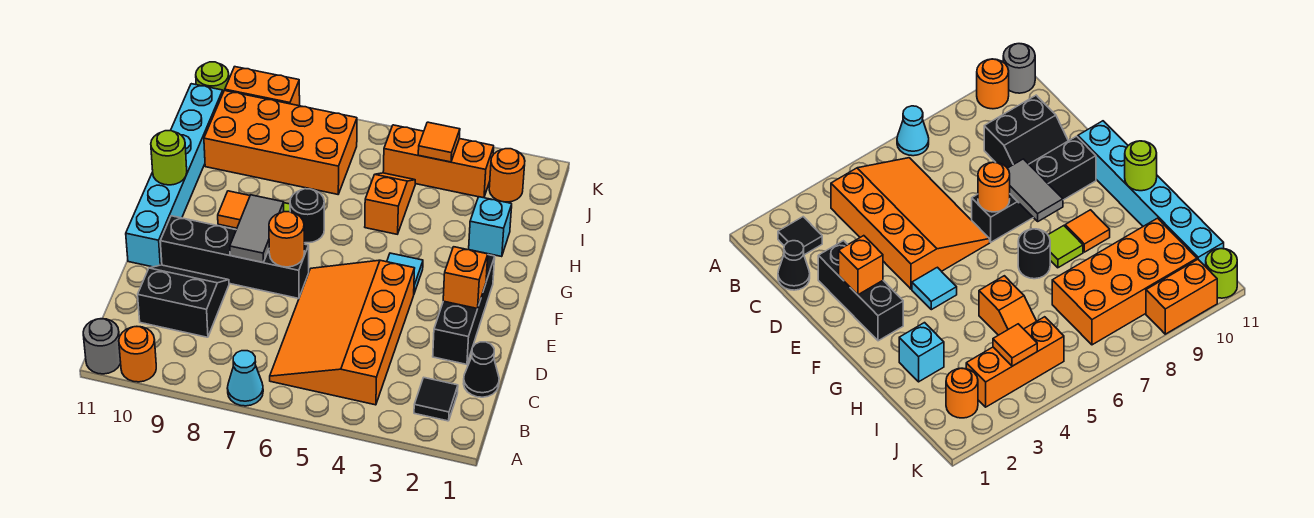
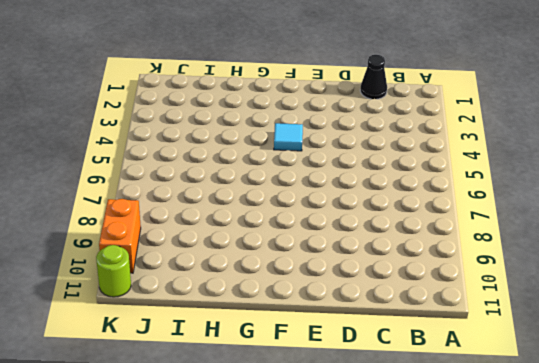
none -> cyan cone A7 level 1
none -> orange round brick A10 level 1
none -> grey round brick A11 level 1

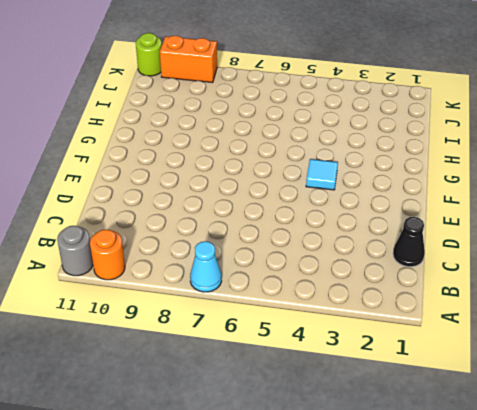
none -> black tile B2 level 1
none -> orange slope B4:E6 level 1 top 4
none -> black slope C9:D10 level 1 top C

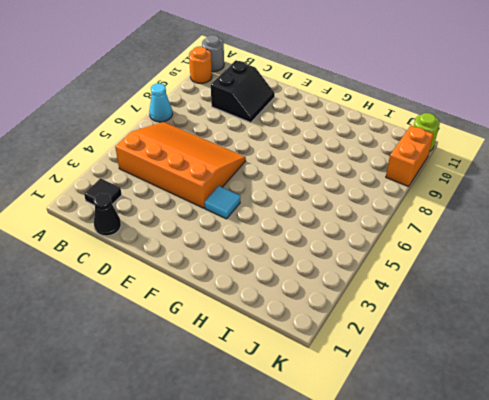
none -> black brick D2:F2 level 1
none -> black brick E7:E10 level 1
none -> cyan brick E11:J11 level 1

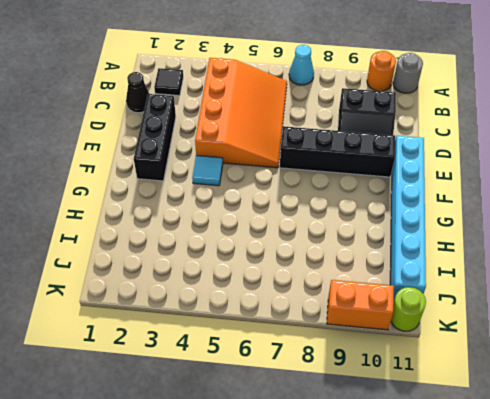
none -> black round brick G7 level 1
none -> lime tile G8 level 1
none -> orange tile G9 level 1

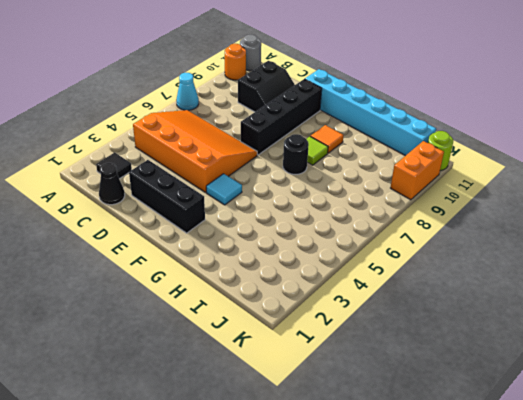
none -> cyan brick H2 level 1
none -> orange slope H5:I5 level 1 top H
none -> orange brick I7:J10 level 1

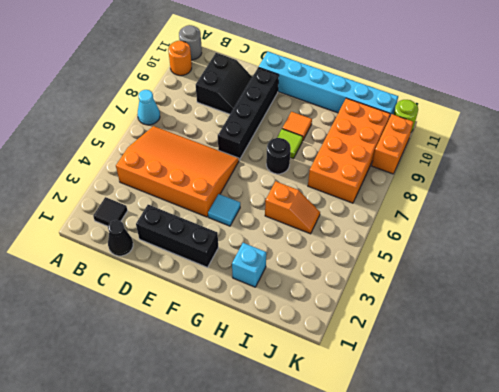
none -> orange round brick J2 level 1
none -> orange brick J3:J5 level 1
none -> orange brick E2 level 2

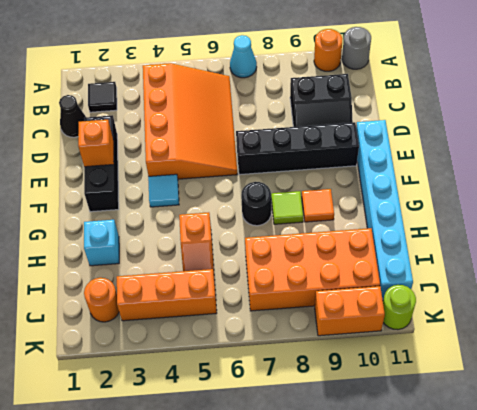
none -> orange round brick E7 level 2
none -> grey tile E8:F8 level 2
none -> lime round brick G11 level 2

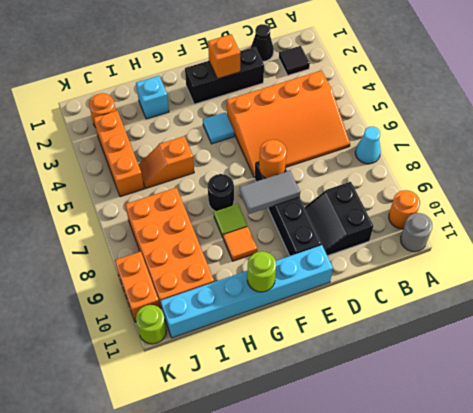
none -> orange tile J4 level 2

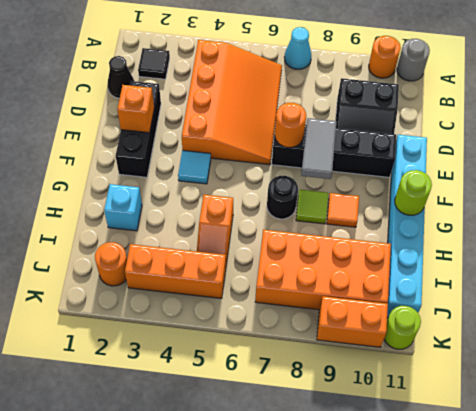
none -> orange tile J4 level 2

